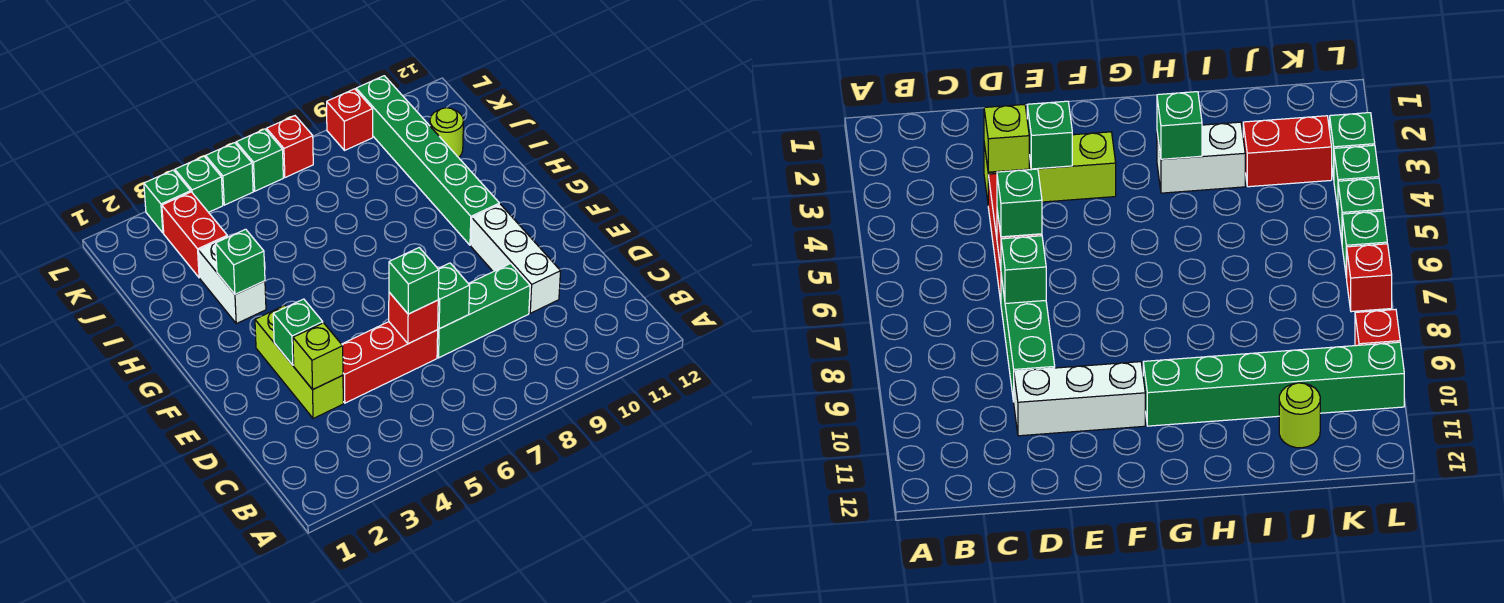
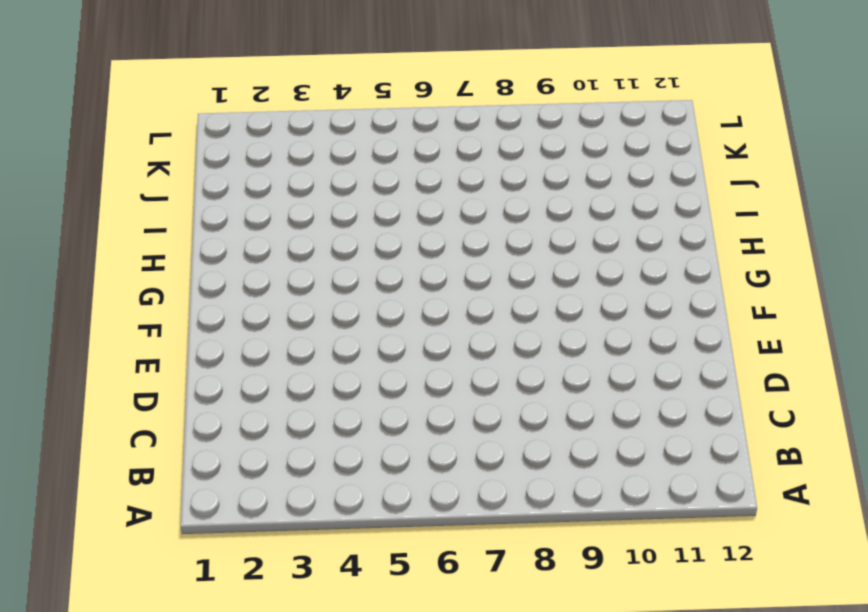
none -> lime brick D3:F3 level 1
none -> red brick D4:D6 level 1
none -> green brick D7:D9 level 1

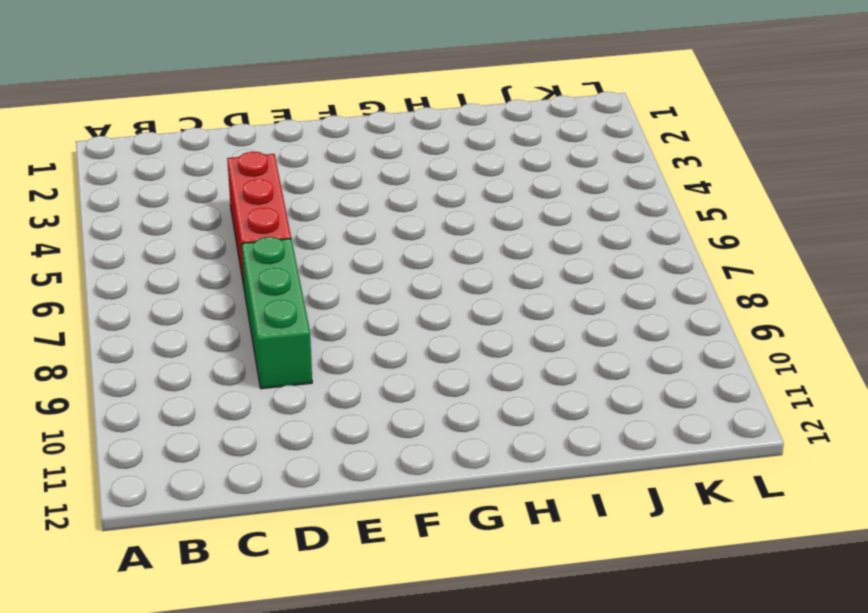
none -> lime brick D3:F3 level 1
none -> white brick D10:F10 level 1
none -> green brick G10:L10 level 1

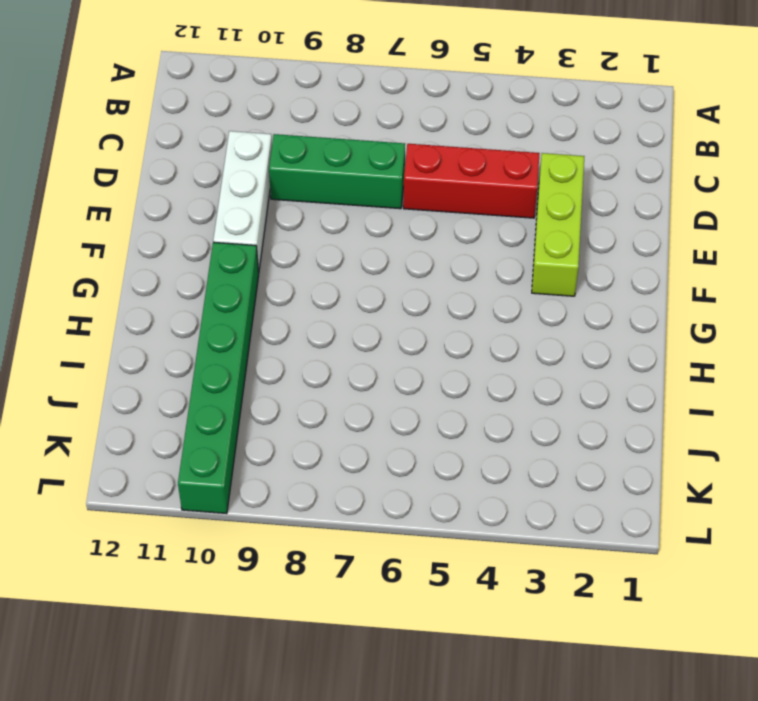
none -> white brick H3:I3 level 1
none -> red brick J3:K3 level 1
none -> lime round brick J11 level 1

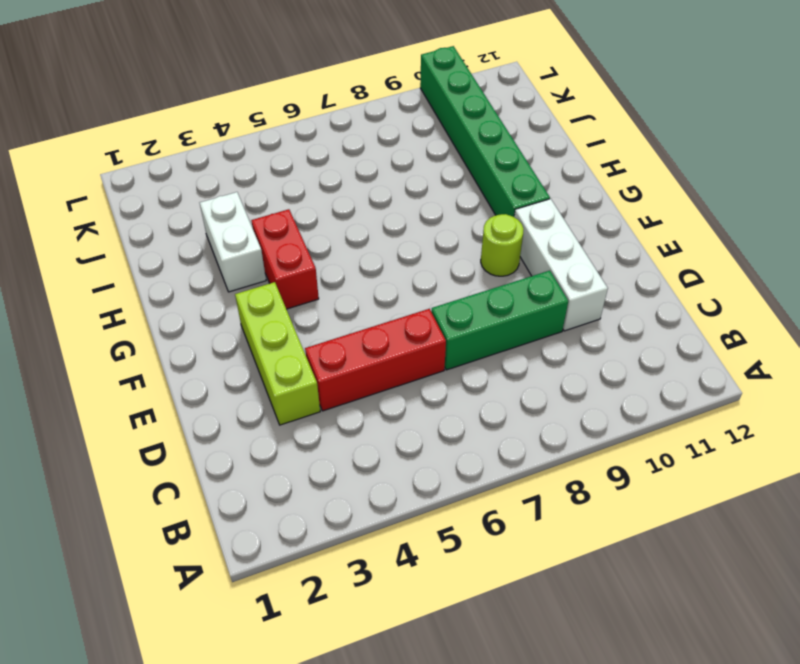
lime round brick F9 level 1 -> lime round brick J11 level 1
red brick G4:H4 level 1 -> red brick J3:K3 level 1
none -> green brick L3 level 1
none -> green brick L4 level 1
none -> green brick L5 level 1

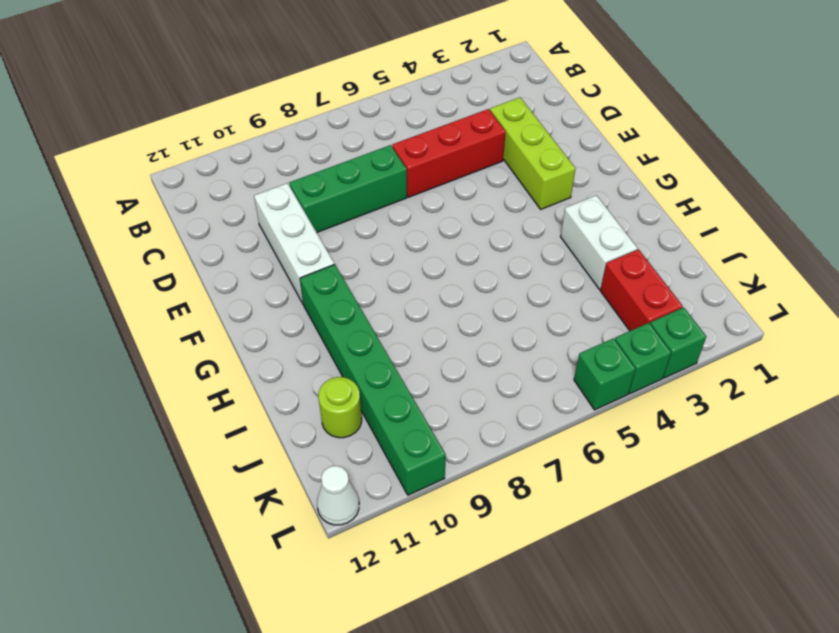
white cone L12 level 1 -> none
none -> green brick L6 level 1
none -> red brick L7 level 1
none -> red brick L9 level 1

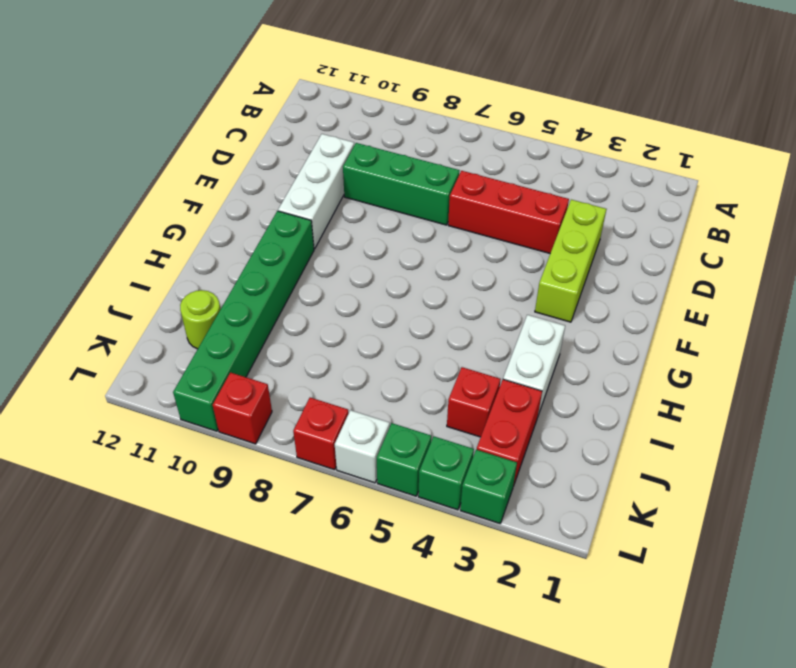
red brick J4 level 1 -> red brick D6 level 2
white brick L6 level 1 -> green brick L6 level 1
none -> lime brick D3 level 2
none -> green brick D7 level 2
none -> green brick E3 level 2

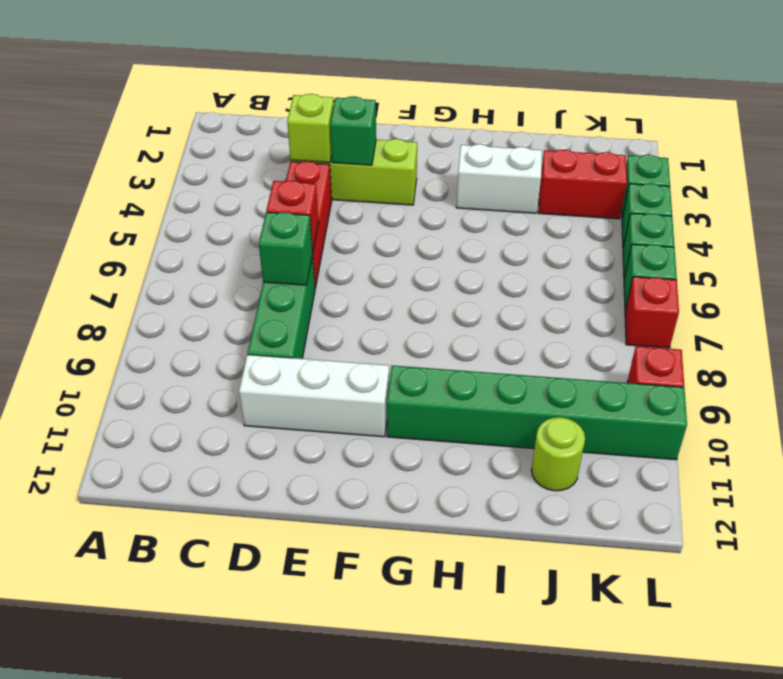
none -> green brick H3 level 2
none -> green brick D6 level 3

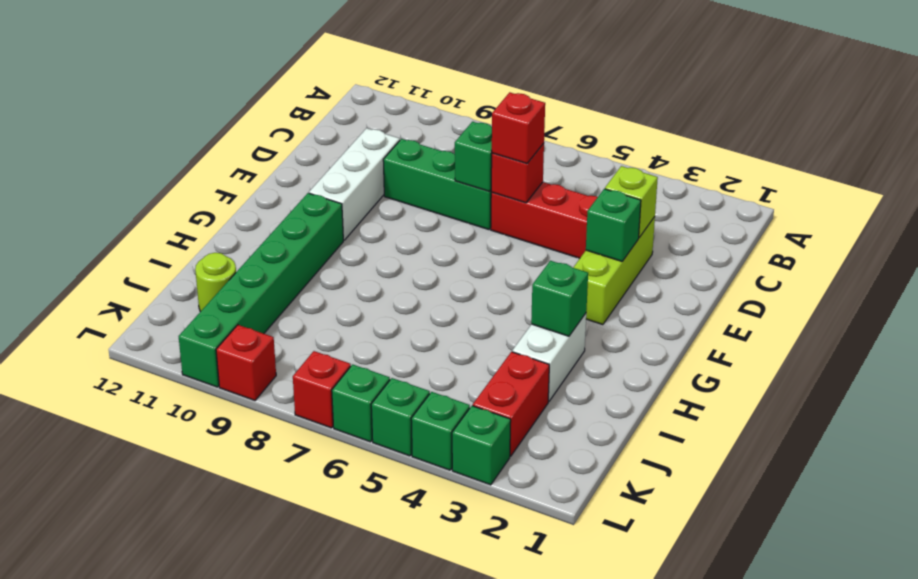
red brick D6 level 3 -> green brick D6 level 3

